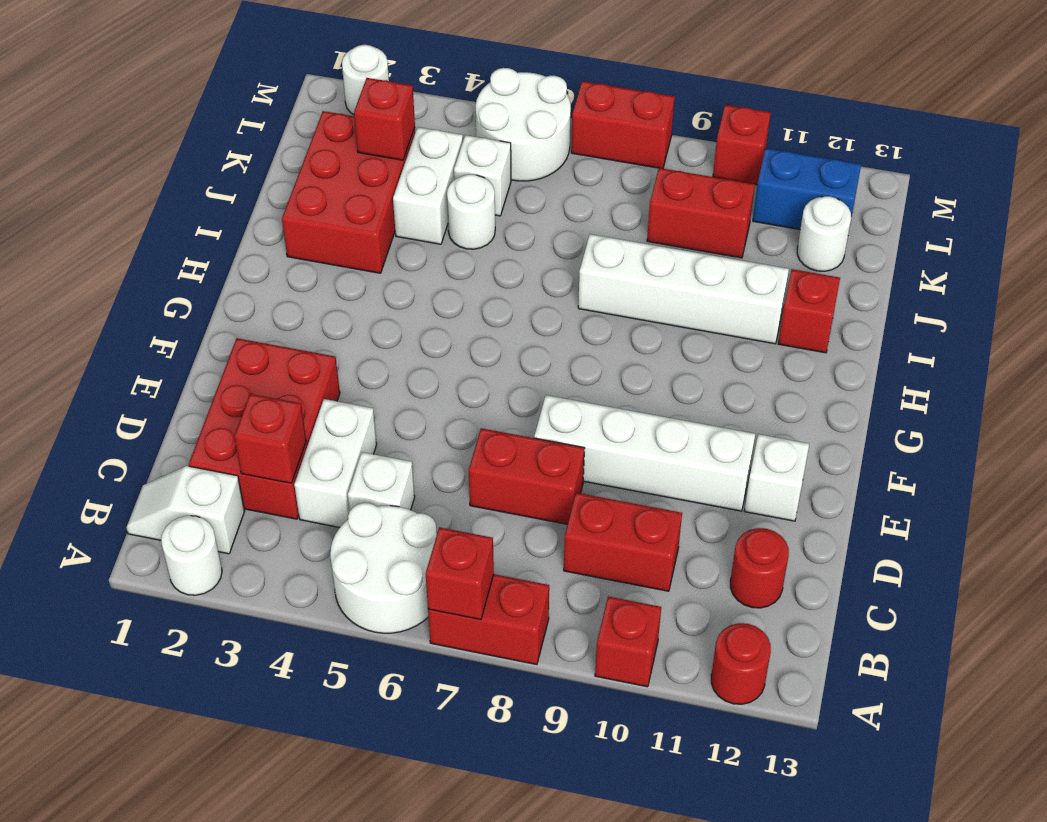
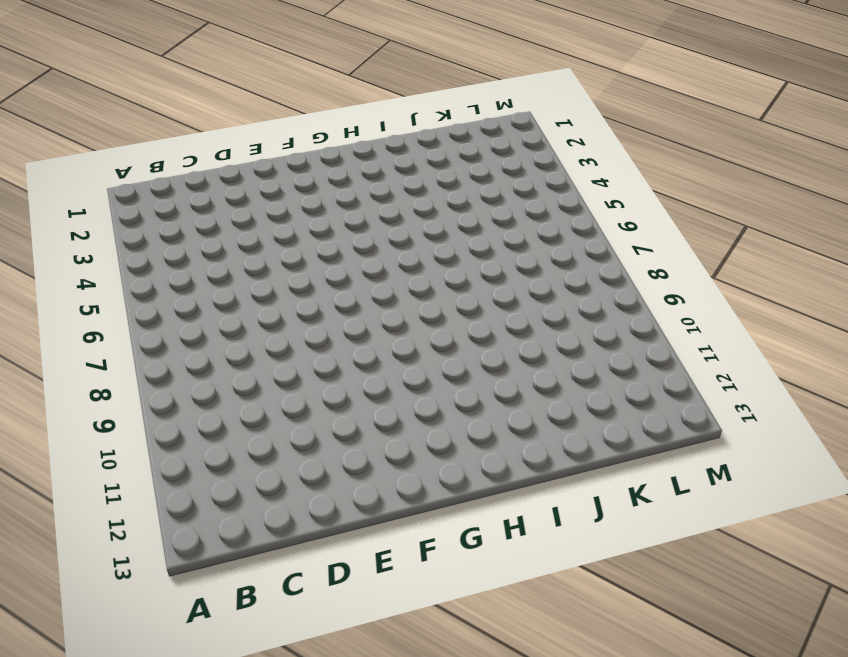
none -> white round brick A2 level 1
none -> white round brick A5:B6 level 1
none -> red brick A7:A8 level 1
none -> red brick A10 level 1

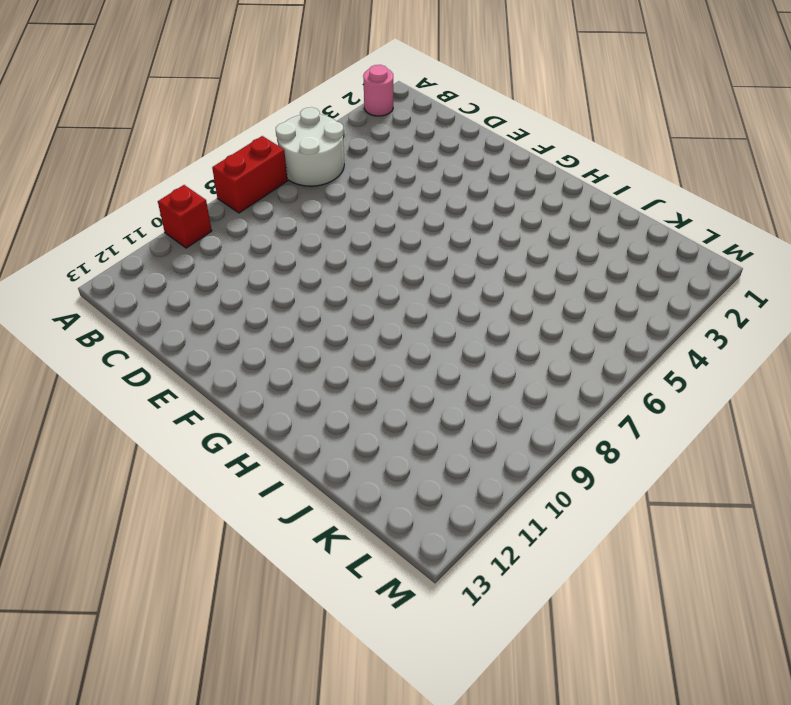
pink round brick A2 level 1 -> white round brick A2 level 1
none -> red round brick A12 level 1
none -> white slope B1:B2 level 1 top 2
none -> red brick C2:E3 level 1
none -> white brick C4:D4 level 1

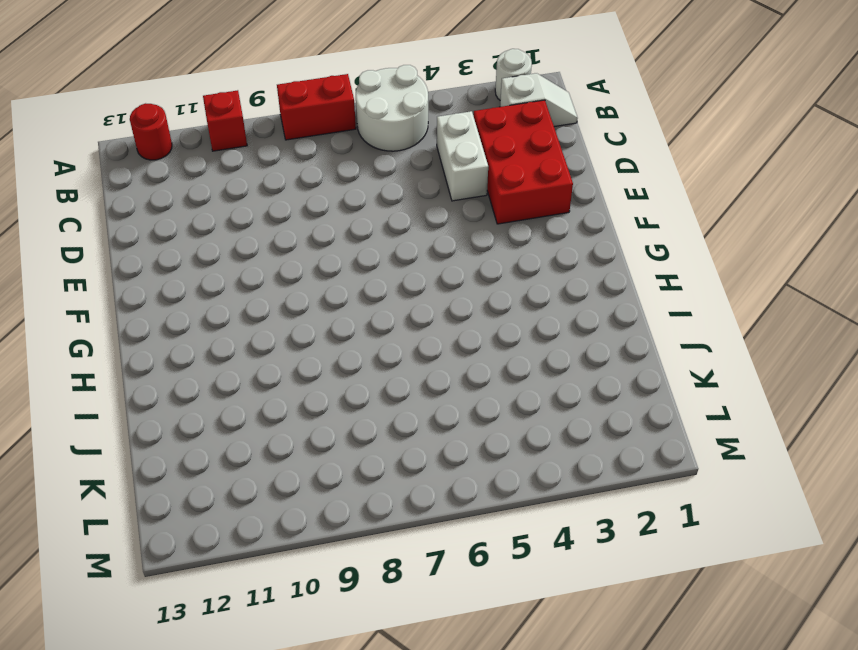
none -> white brick C5 level 1
none -> red brick C9:C10 level 1
none -> red round brick C12 level 1
none -> red brick D7:D8 level 1

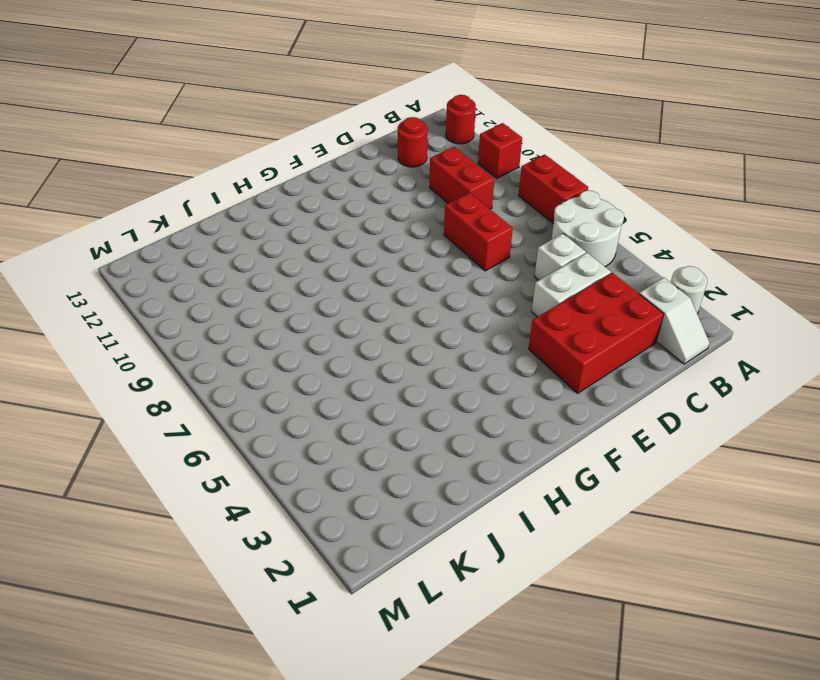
none -> white brick E8:E11 level 1
none -> white brick E12 level 1
none -> red brick I2:K3 level 1
none -> white brick I8:I11 level 1

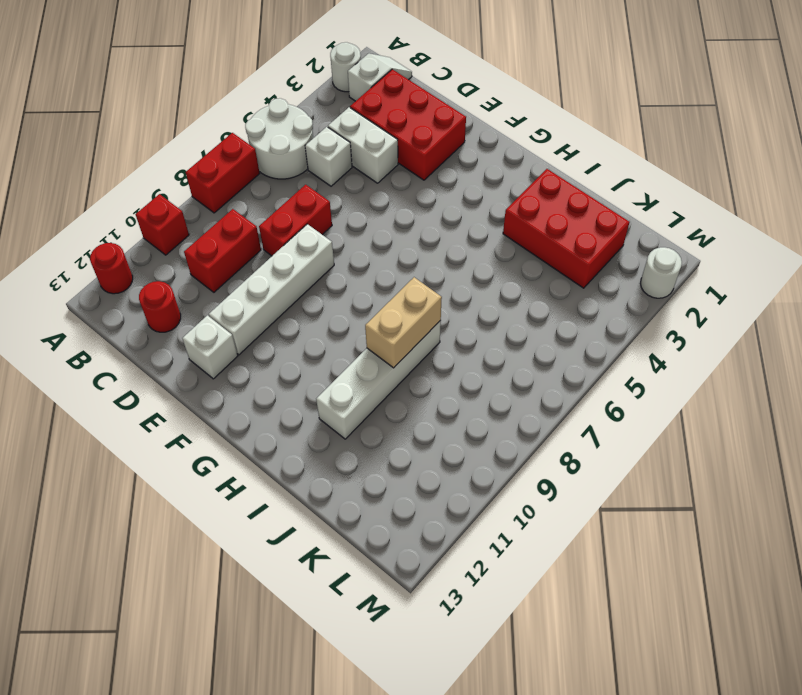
tan brick I8:I9 level 2 -> none
none -> red brick I12 level 1
none -> white brick J4:K4 level 1
none -> white round brick J5 level 1
none -> white brick K5 level 1

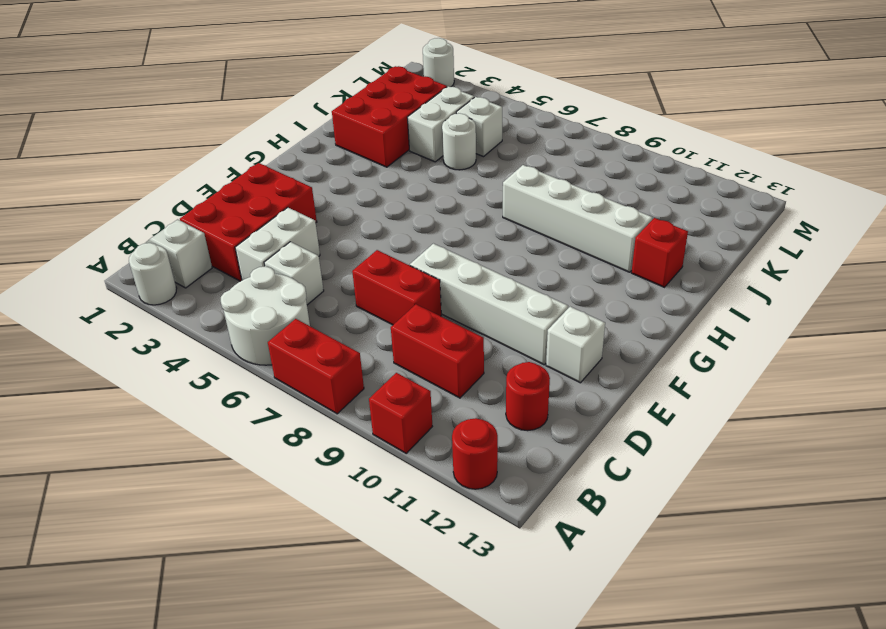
none -> red brick K9:K10 level 1
none -> white round brick K12 level 1
none -> white round brick L5:M6 level 1
none -> blue brick L11:L12 level 1

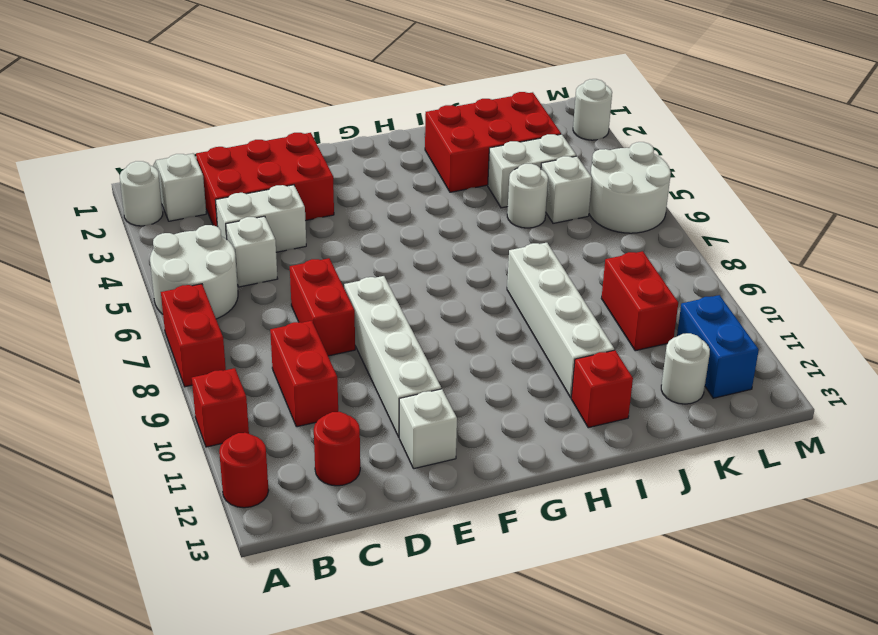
none -> red brick M7:M8 level 1
none -> red brick M10 level 1
none -> red brick A7 level 2
none -> red brick C3 level 2

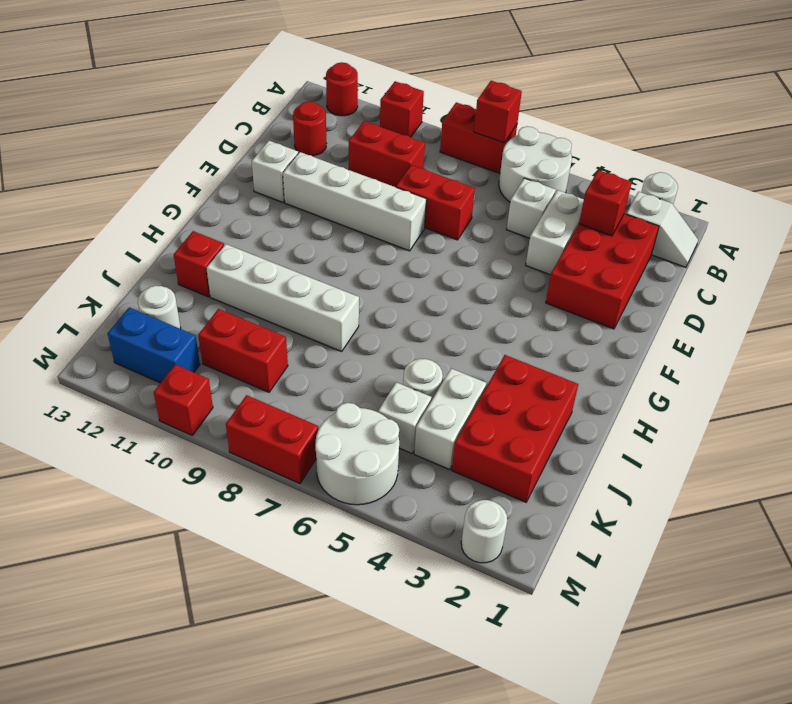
none -> red brick K3 level 2

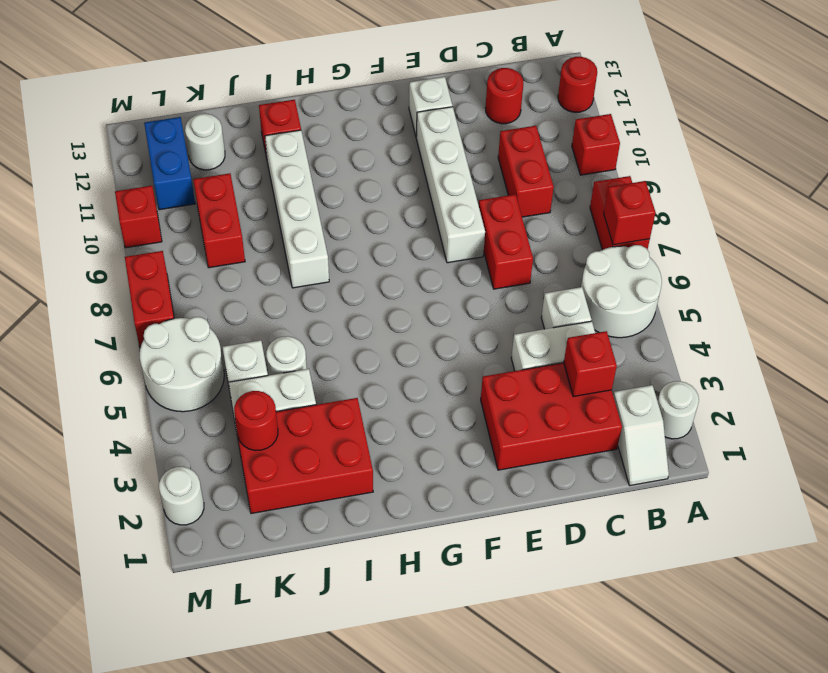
red round brick K3 level 2 -> red brick K3 level 2

